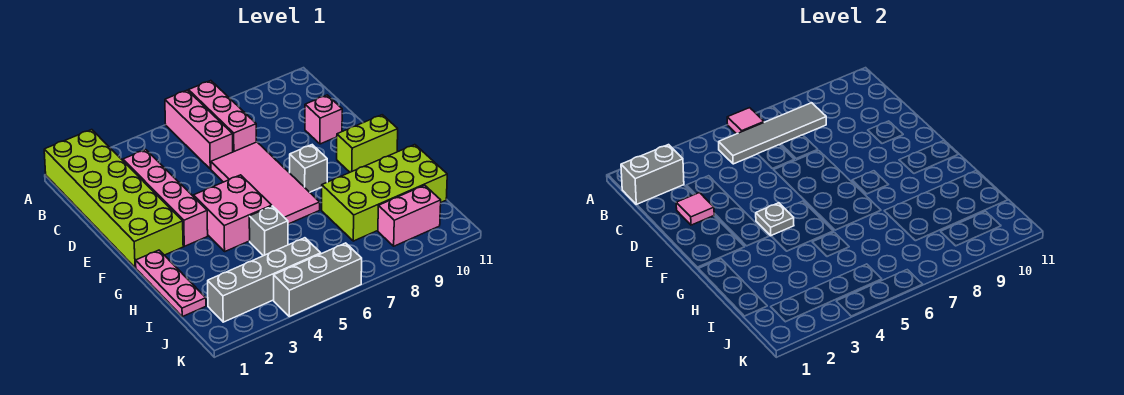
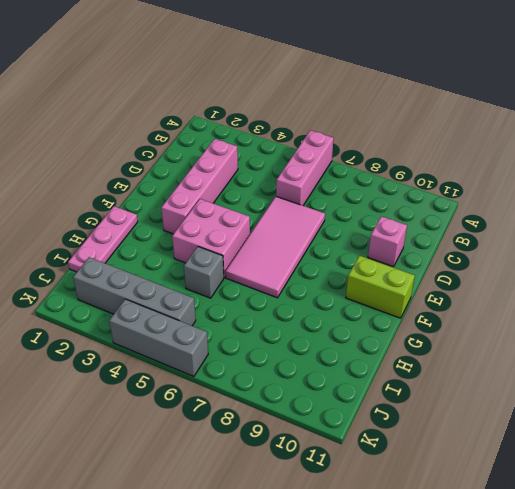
none -> lime brick A1:F2 level 1
none -> pink brick A7:C7 level 1
none -> grey brick F8 level 1

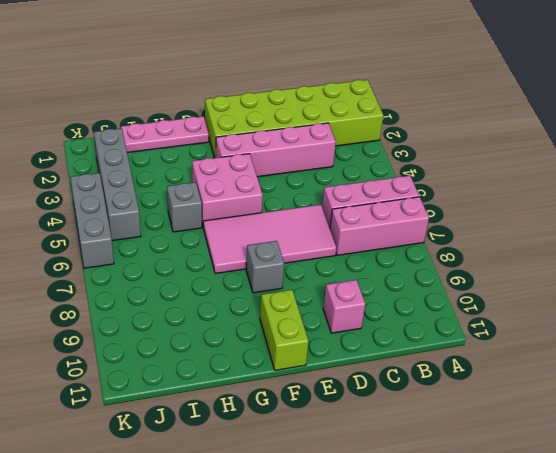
none -> lime brick H8:I11 level 1
none -> pink brick J9:J10 level 1
none -> pink tile A6 level 2

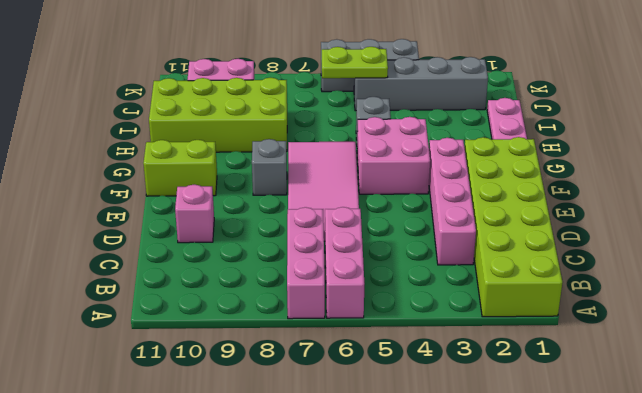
lime plate J5:J6 level 2 -> none
none -> pink tile A6 level 2
none -> grey brick B1:B2 level 2
none -> grey tile B5:B8 level 2

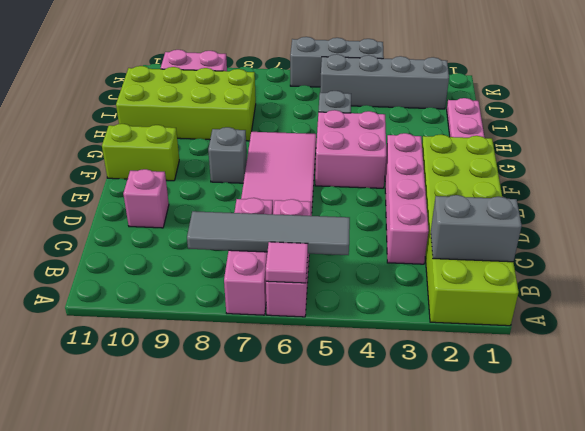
none -> pink tile D2 level 2
none -> grey plate F4 level 2

